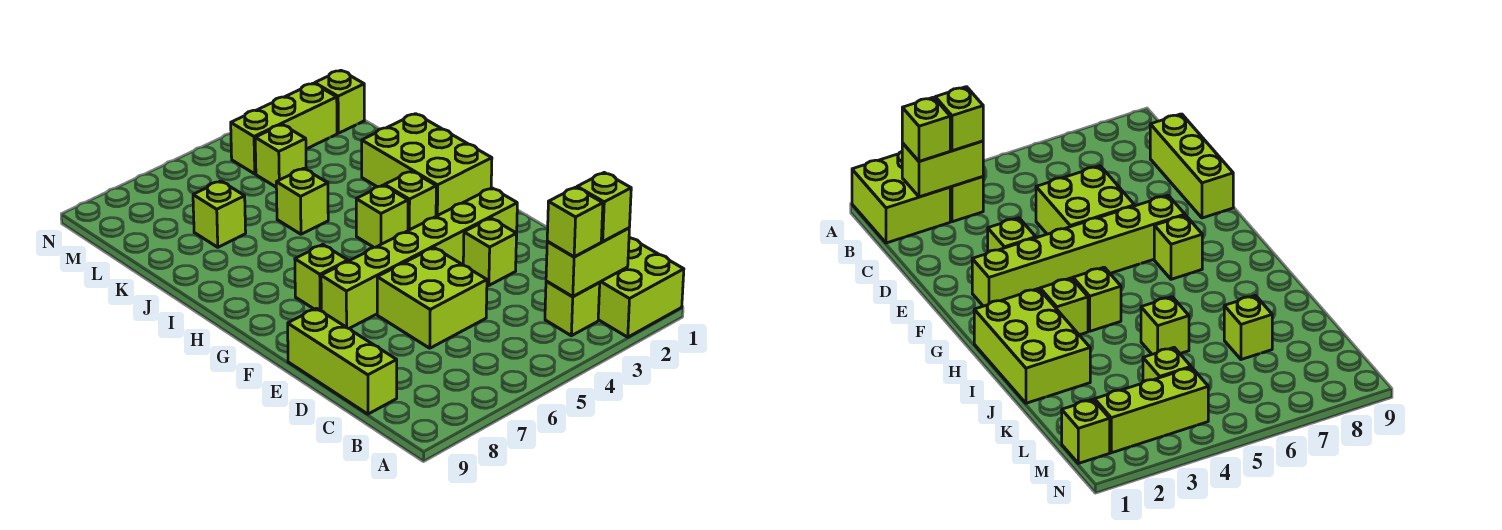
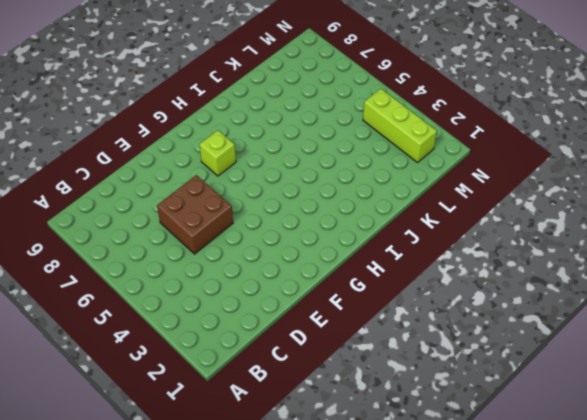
brown brick D5:E6 level 1 -> lime brick D5:E6 level 1
none -> lime brick A1:B2 level 1
none -> lime brick B3 level 1
none -> lime brick C9:E9 level 1

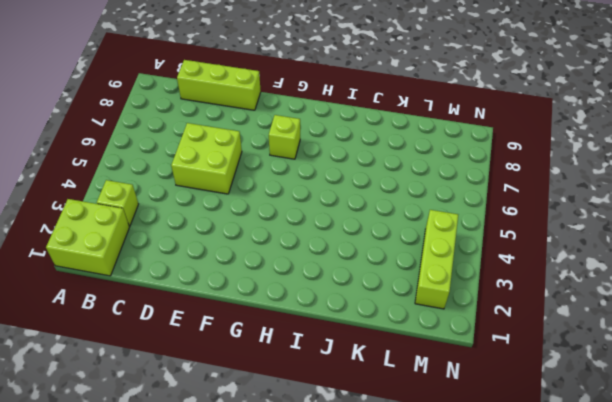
none -> lime brick E3 level 1
none -> lime brick F2:F7 level 1
none -> lime brick H1:J2 level 1

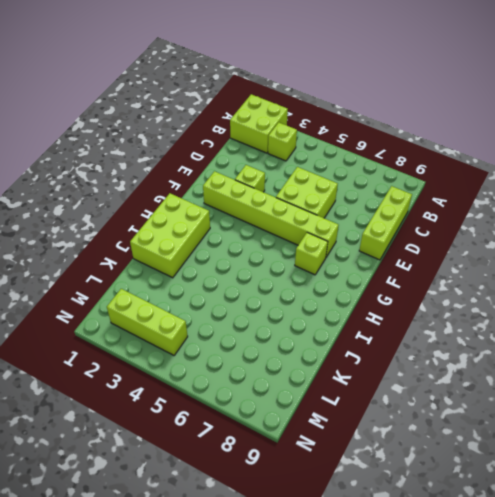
none -> lime brick H3 level 1
none -> lime brick H4 level 1
none -> lime brick J5 level 1

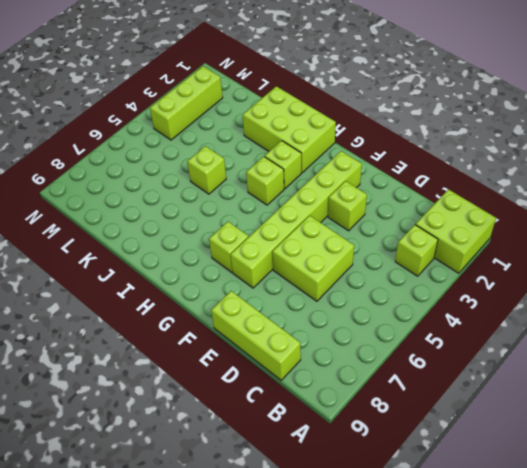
none -> lime brick K7 level 1
none -> lime brick L4 level 1
none -> lime brick M1 level 1

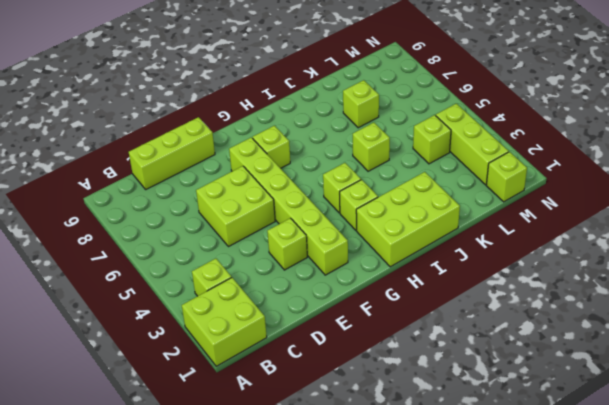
none -> lime brick B2:B3 level 2
none -> lime brick B2 level 3
none -> lime brick B3 level 3

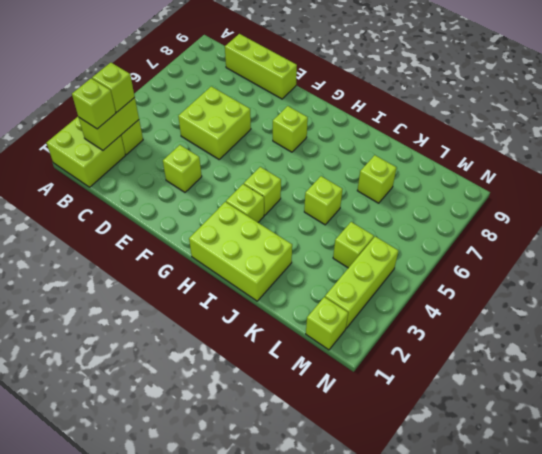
none -> lime brick F2:F7 level 1

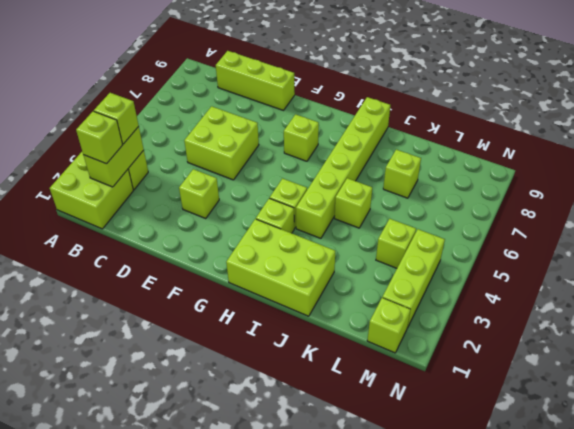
lime brick I4:I9 level 1 -> lime brick F2:F7 level 1

